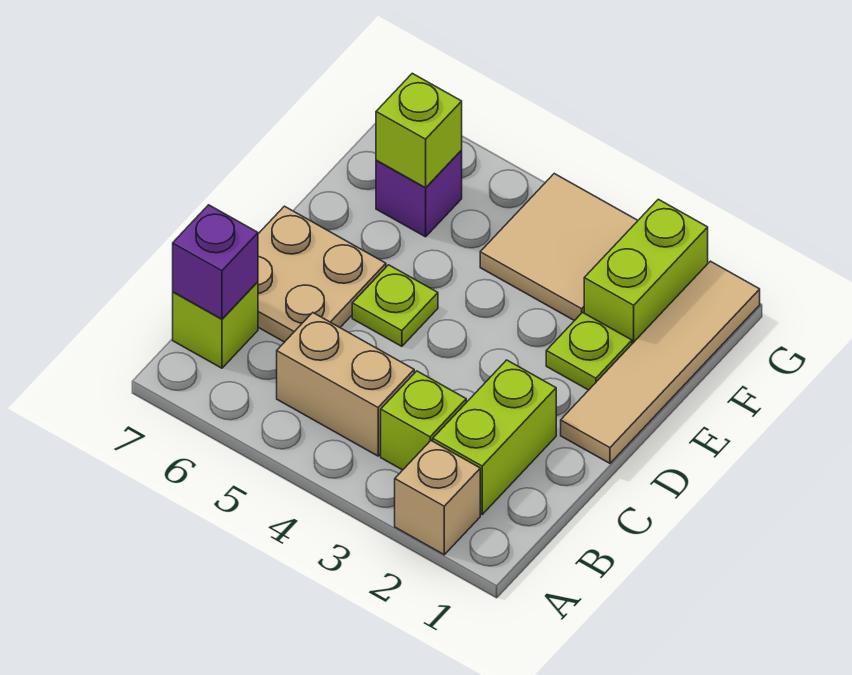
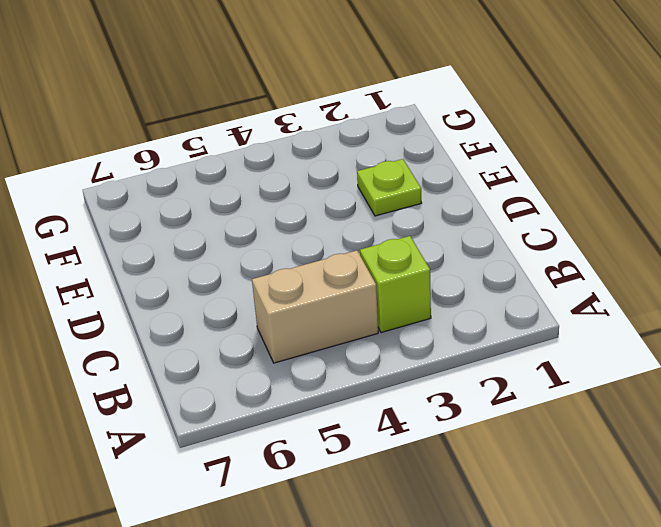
none -> tan brick A2 level 1
none -> lime brick B2:C2 level 1
none -> lime brick B7 level 1

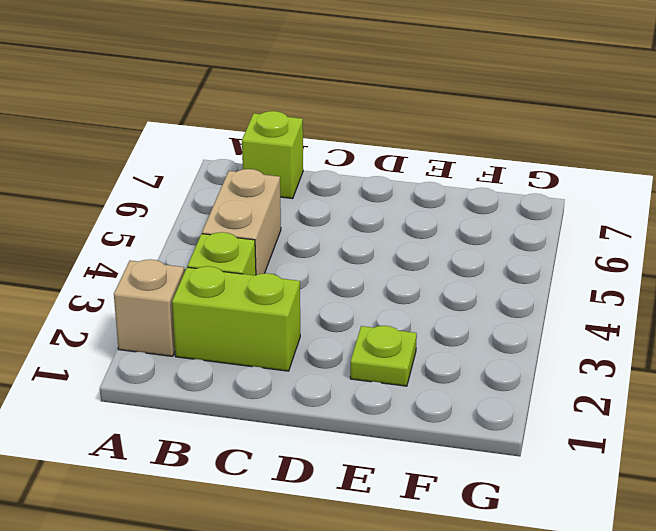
none -> tan plate C6:D7 level 1
none -> tan tile D1:G1 level 1
none -> lime plate D5 level 1

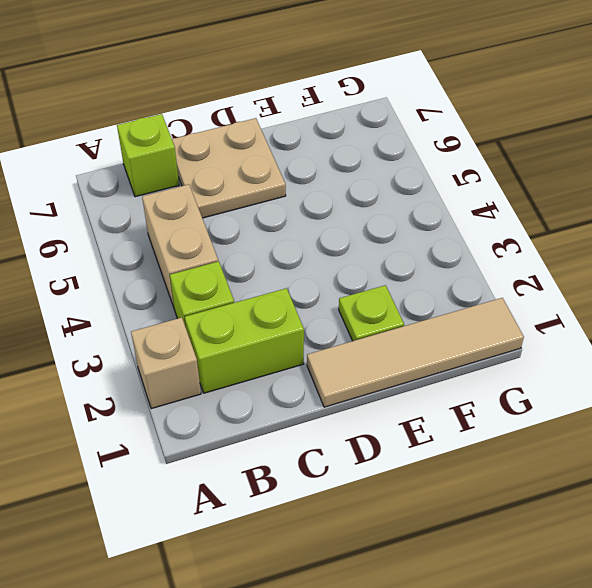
none -> lime plate D5 level 1
none -> lime brick F2:G2 level 1
none -> tan tile F3:G4 level 1

